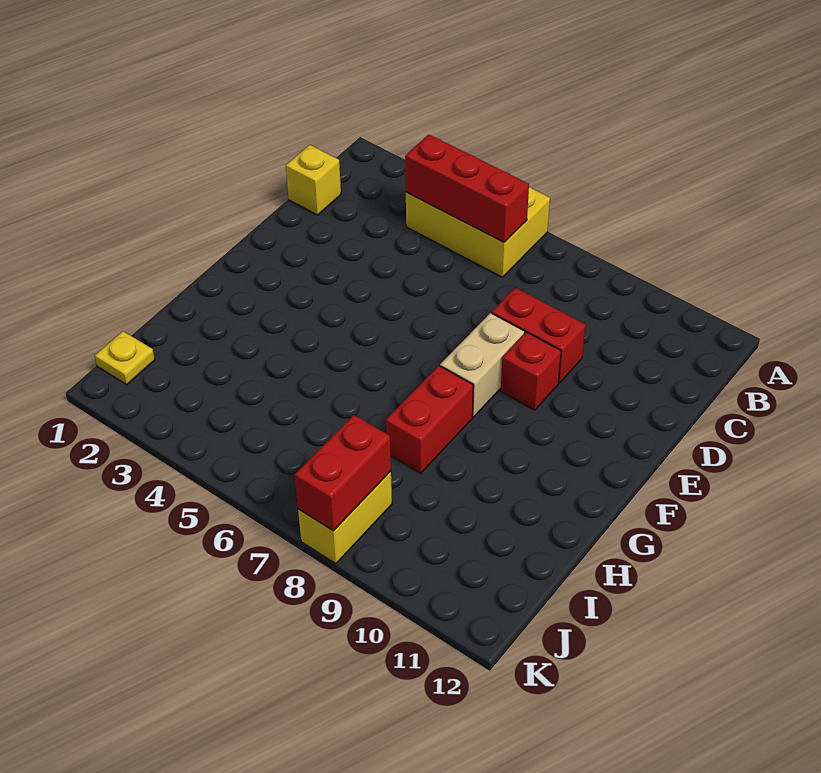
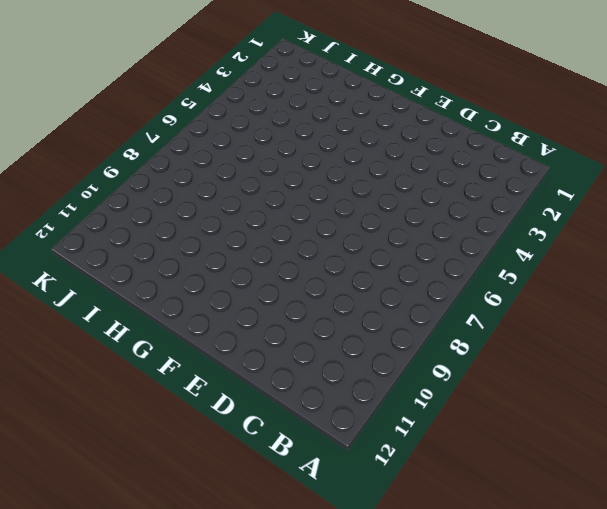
none -> yellow brick A4:B6 level 1
none -> yellow brick C1 level 1

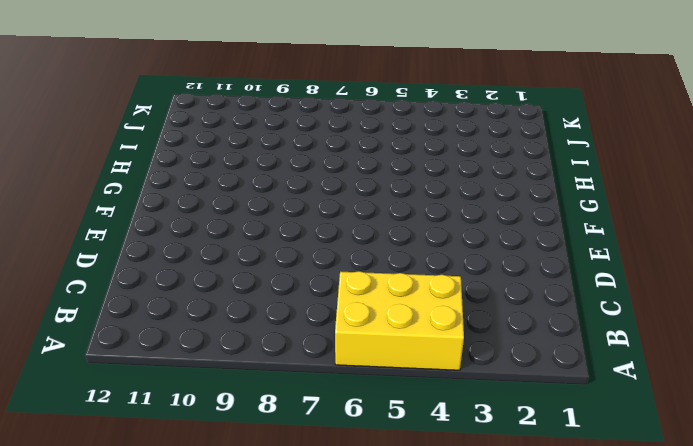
none -> yellow brick C1 level 1
none -> red brick D8:D9 level 1

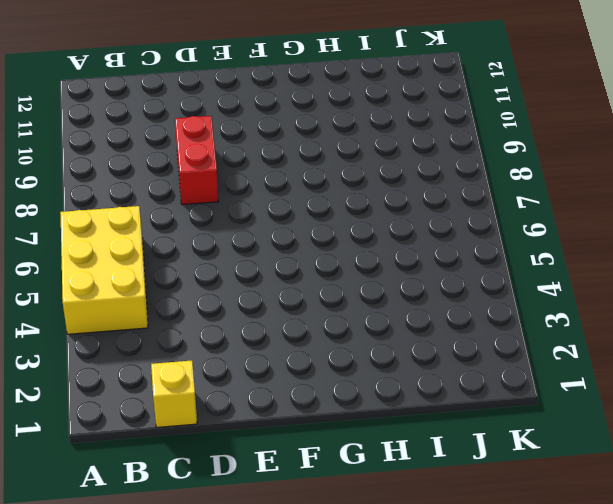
none -> tan brick E8:F8 level 1
none -> red brick E9 level 1

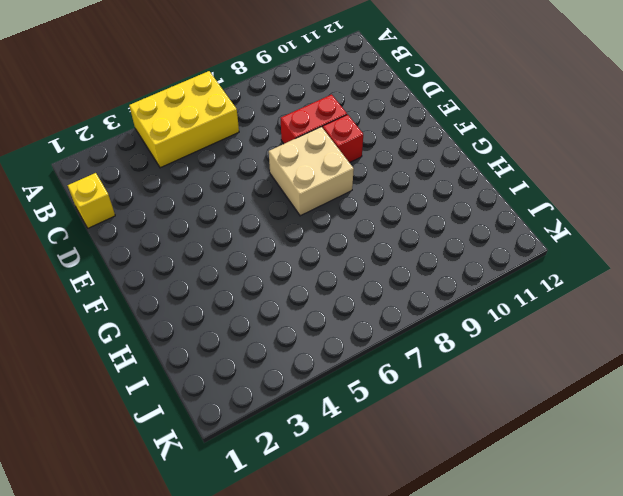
tan brick E7:F8 level 1 -> tan brick E8:F8 level 1
none -> red brick G8:H8 level 1
none -> yellow plate J1 level 1

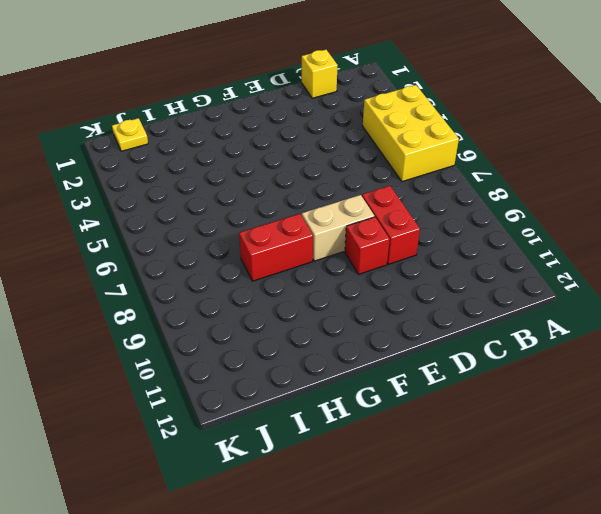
none -> yellow brick J8:K8 level 1
none -> red brick B4:B6 level 2

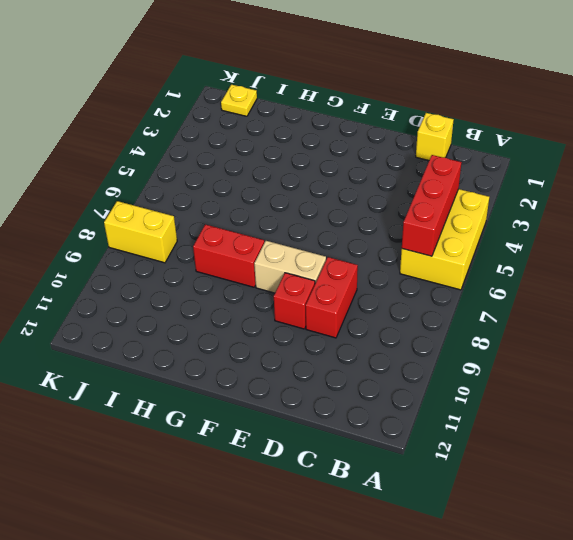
none -> red brick J8:K8 level 2

